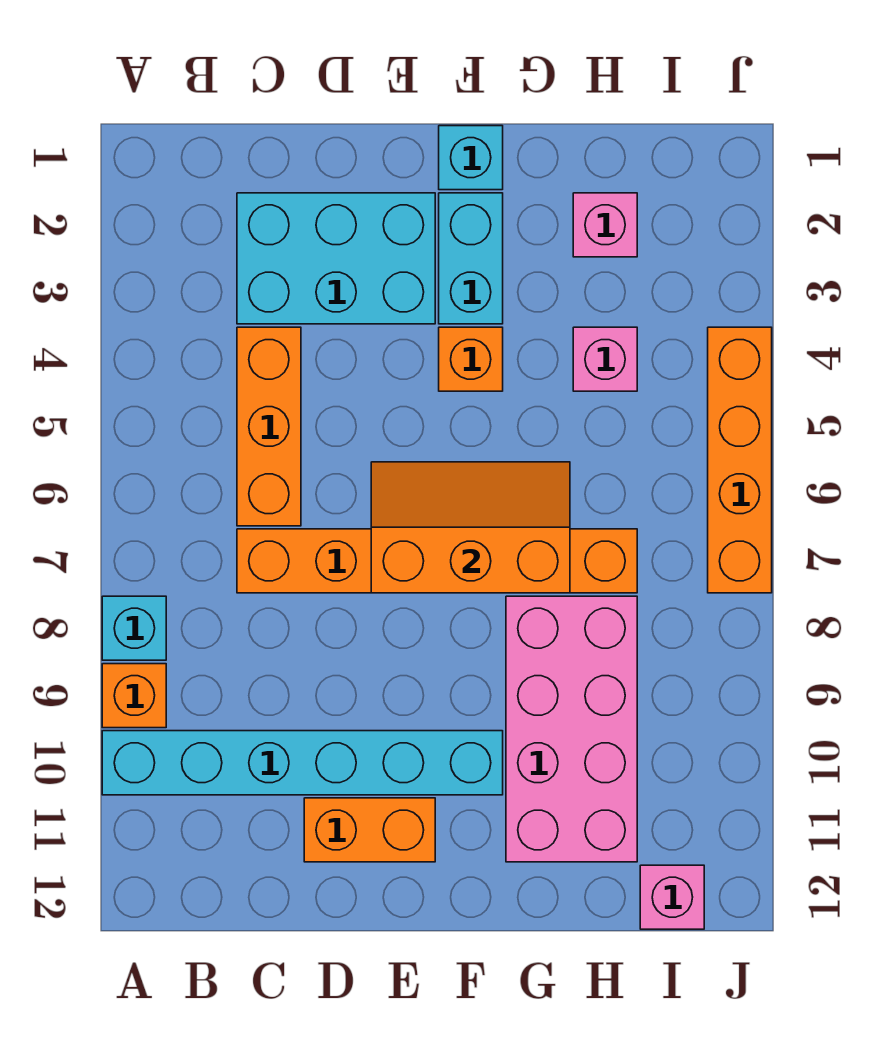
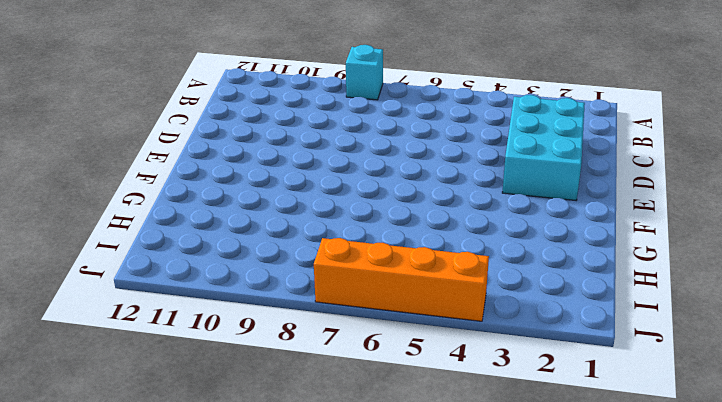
none -> orange brick A9 level 1
none -> cyan brick A10:F10 level 1
none -> orange brick C4:C6 level 1

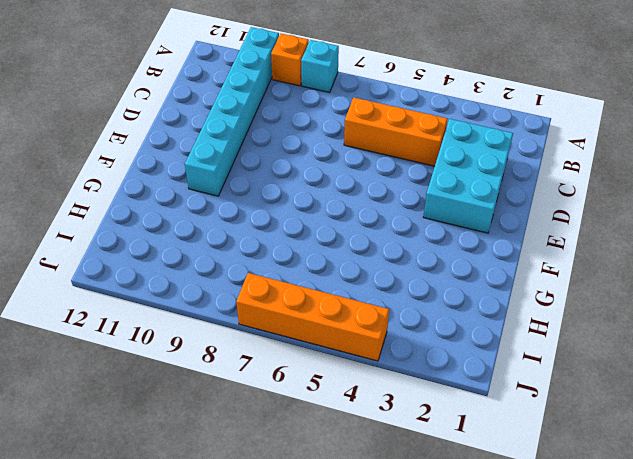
none -> orange brick C7:H7 level 1
none -> orange brick D11:E11 level 1
none -> cyan brick F1 level 1

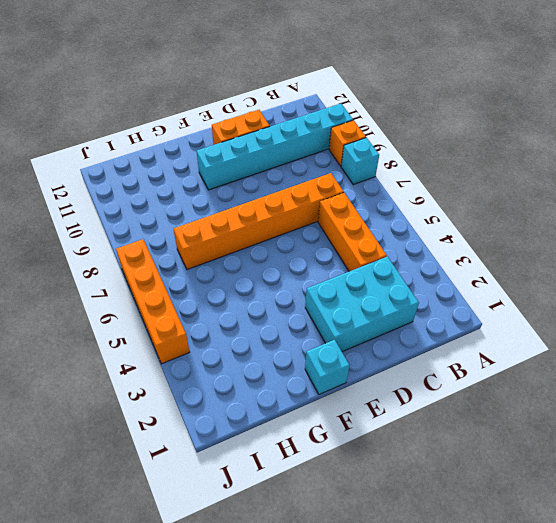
none -> cyan brick F2:F3 level 1
none -> orange brick F4 level 1
none -> pink brick G8:H11 level 1

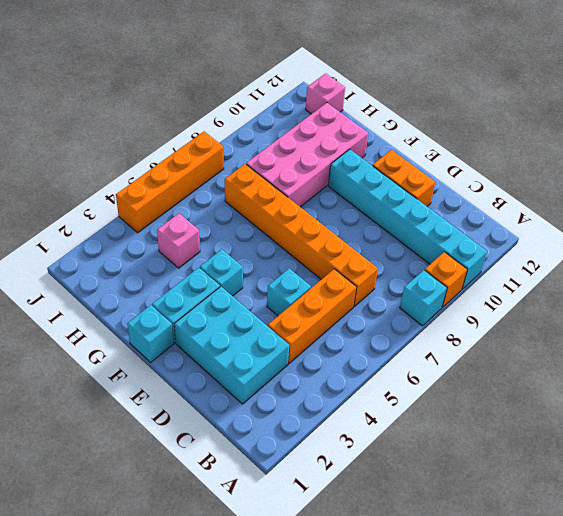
cyan brick D5 level 1 -> none
cyan brick F4 level 1 -> orange brick F4 level 1
none -> pink brick H2 level 1
none -> orange slope E6:G7 level 2 top 7

